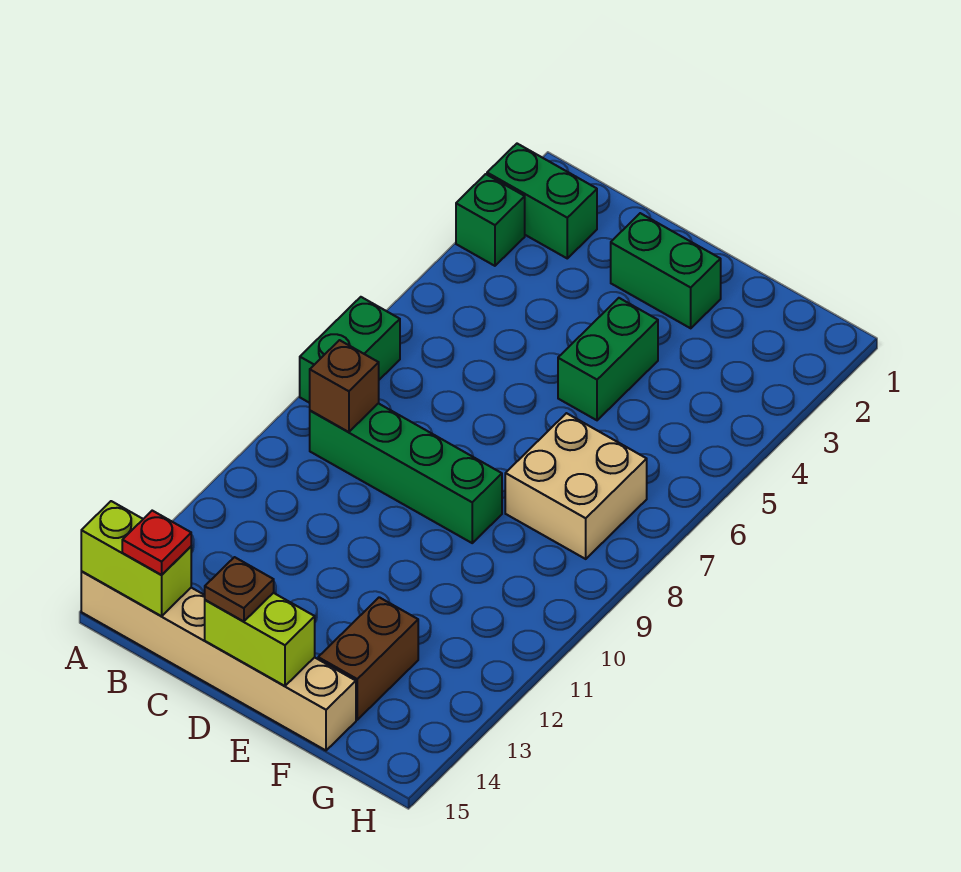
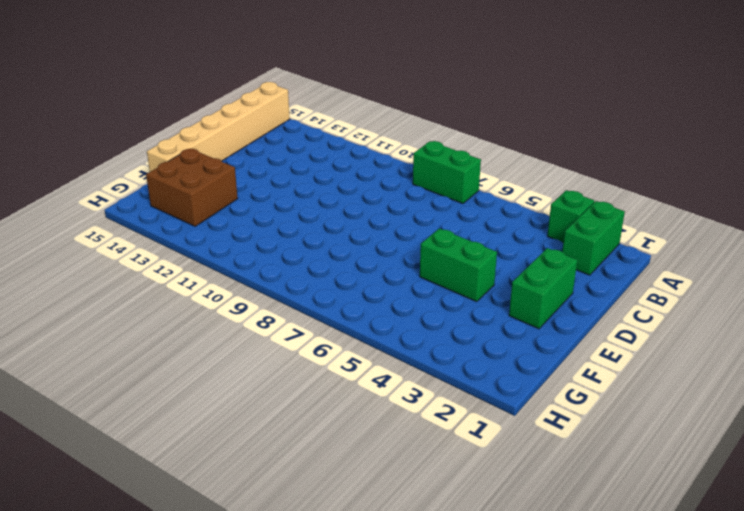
brown brick F13:G14 level 1 -> brown brick F13:F14 level 1
none -> green brick B9:E9 level 1
none -> tan brick F7:G8 level 1
none -> lime brick A15:B15 level 2

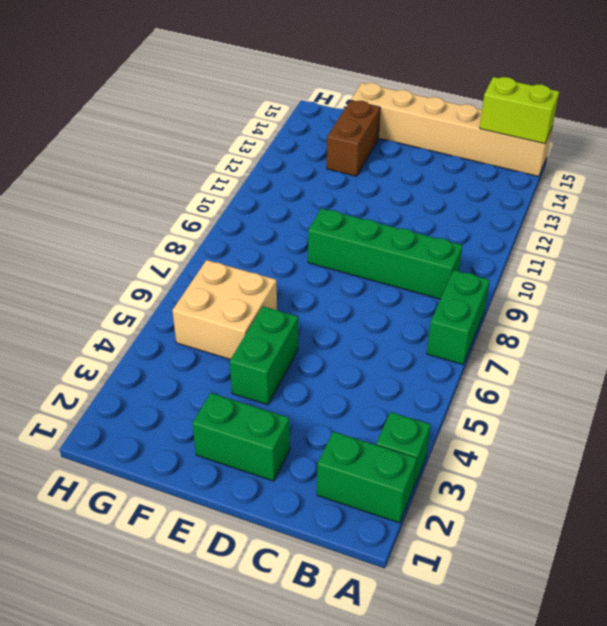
tan brick F5:G6 level 1 -> tan brick F7:G8 level 1
none -> brown brick B9 level 2
none -> lime brick D15:E15 level 2
none -> red plate B15 level 3

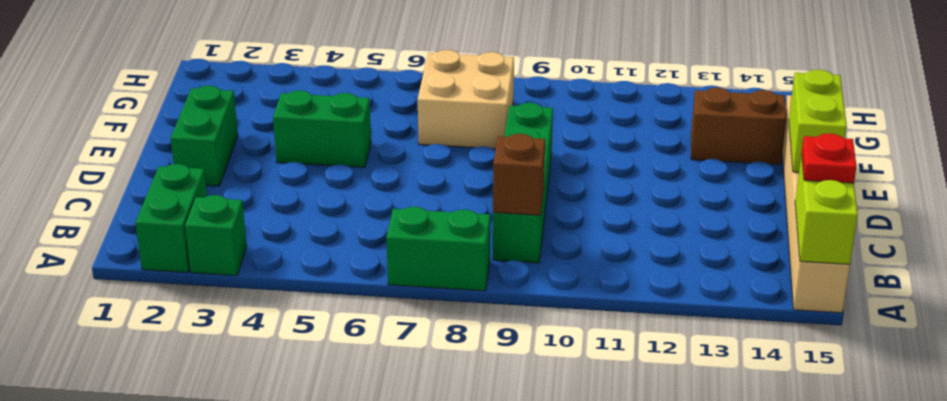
none -> brown plate D15 level 3

